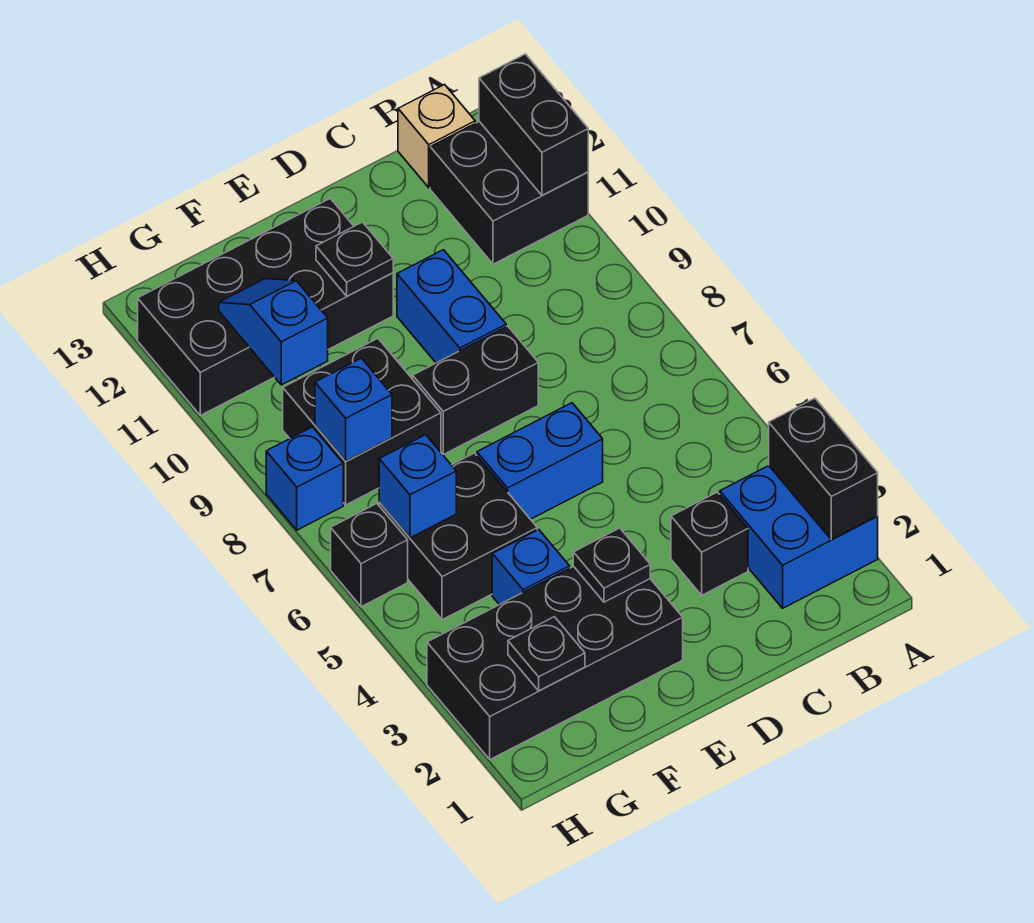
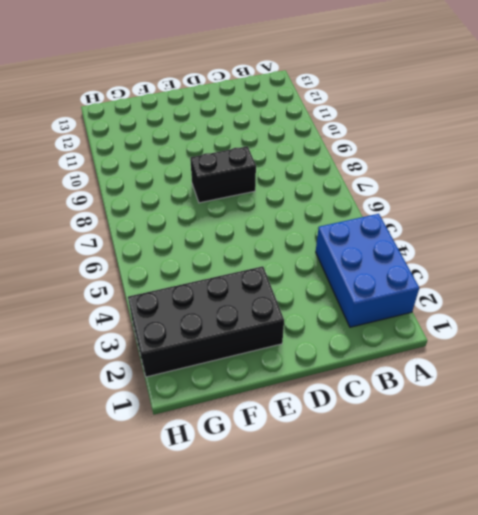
blue brick A2:B4 level 1 -> blue brick A2:B3 level 1
none -> black brick A11:B12 level 1
none -> tan brick B13 level 1
none -> black brick C3 level 1

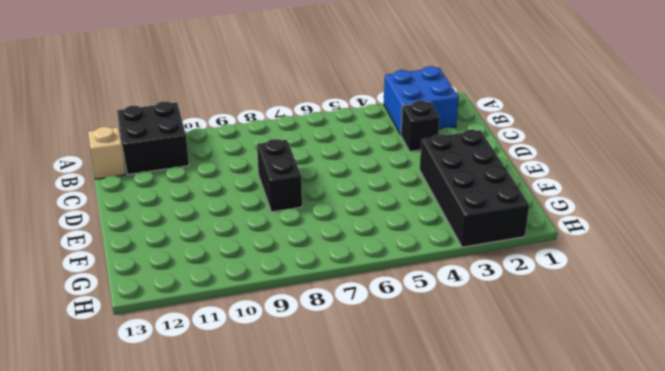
none -> blue brick D6:E6 level 1
none -> blue brick D9:D10 level 1
none -> black brick E11:H12 level 1

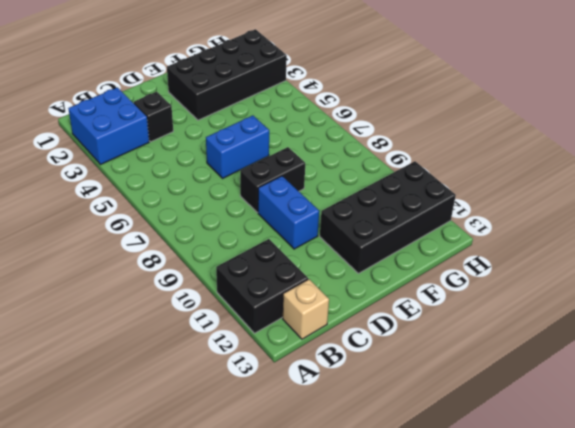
none -> blue brick F4 level 1
none -> black brick F5:G6 level 1
none -> black brick F8:G9 level 1

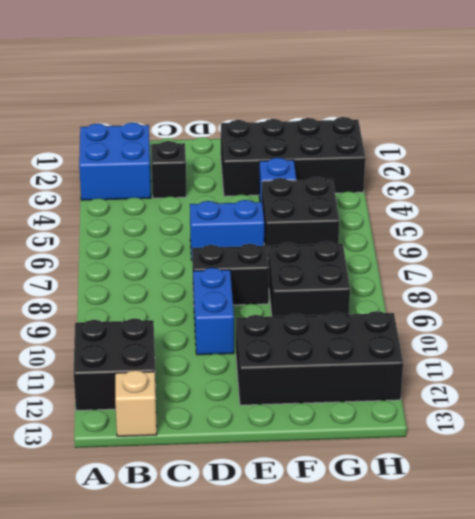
none -> black brick H6 level 1
none -> blue brick H8 level 1
none -> black brick A2:A3 level 2

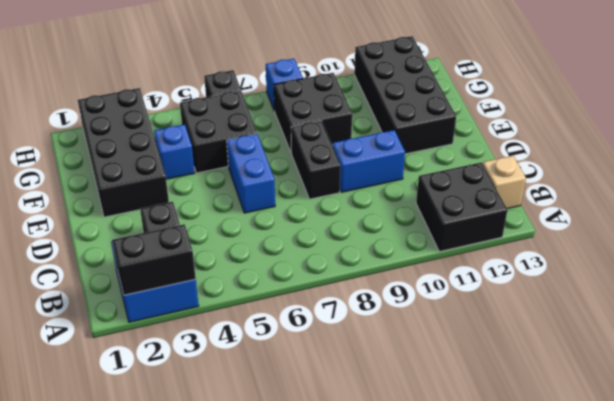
none -> black brick A11:A12 level 2
none -> black plate E3 level 2
none -> black plate E11 level 2

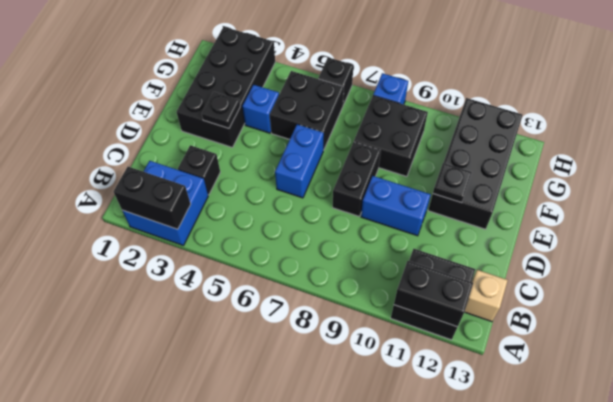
none -> black plate G2 level 2
none -> blue brick G6 level 2
none -> blue brick G8 level 2

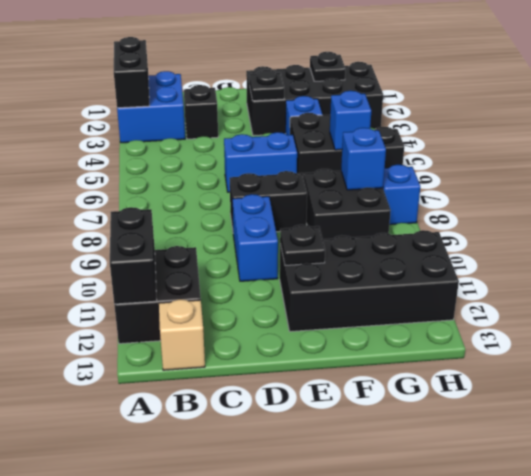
none -> blue slope G10:G11 level 2 top 10

